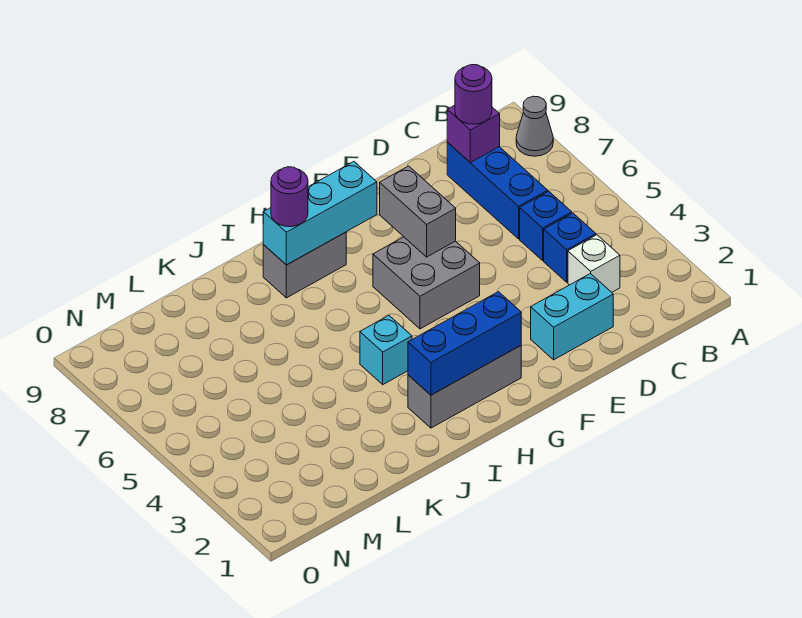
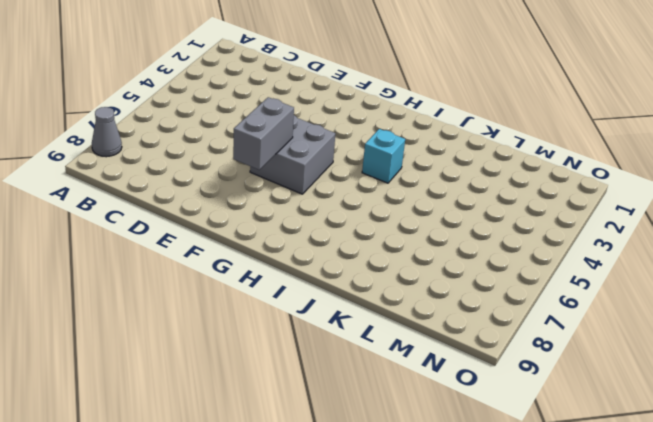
none -> white brick C3 level 1
none -> blue brick C4 level 1
none -> blue brick C5 level 1

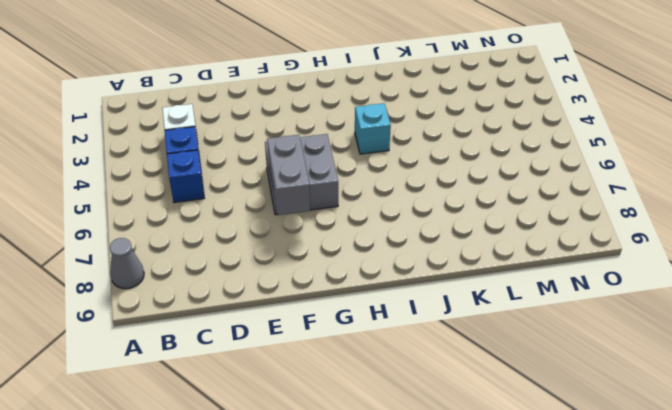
none -> blue brick C6:C8 level 1
none -> cyan brick D2:E2 level 1
none -> grey brick G2:I2 level 1

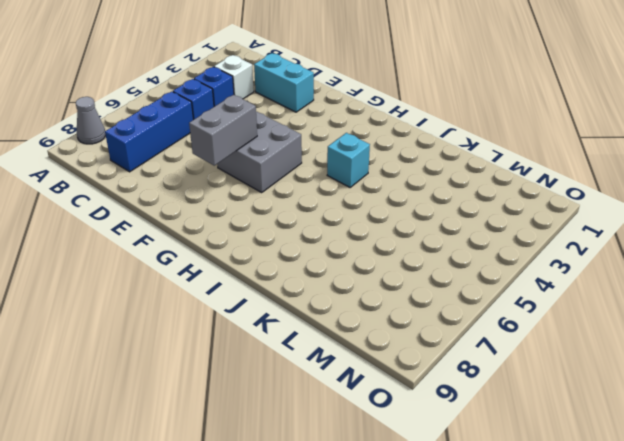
none -> grey brick G2:I2 level 1
none -> grey brick H8:I8 level 1
none -> purple brick C8 level 2

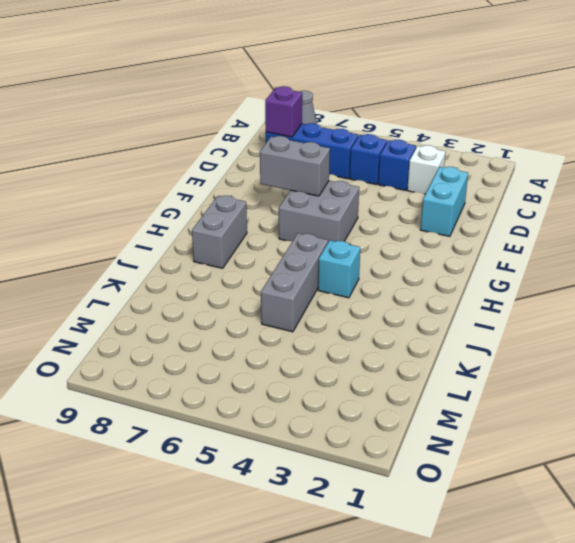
grey brick I5:K5 level 1 -> grey brick G2:I2 level 1
none -> blue brick G2:I2 level 2
none -> cyan brick G8:I8 level 2
none -> purple round brick C8 level 3

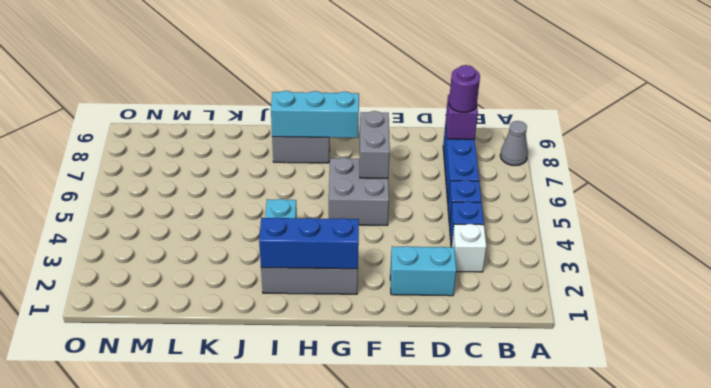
none -> purple round brick I8 level 3

